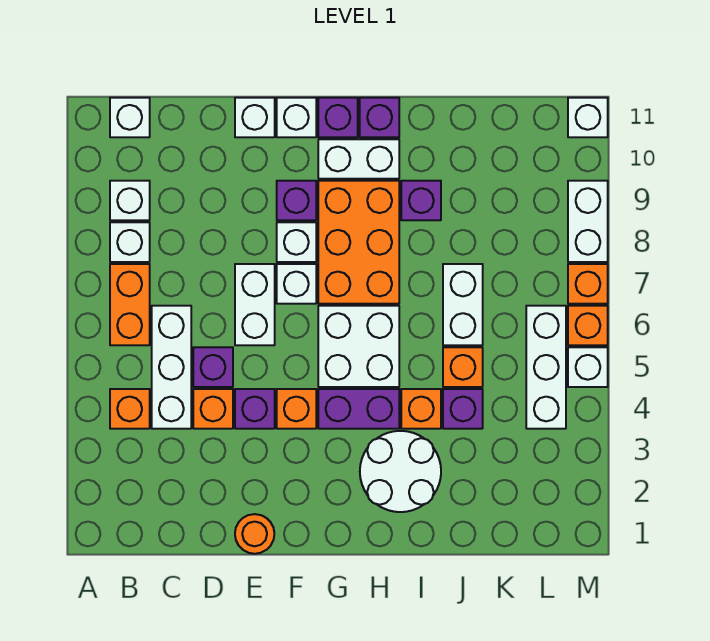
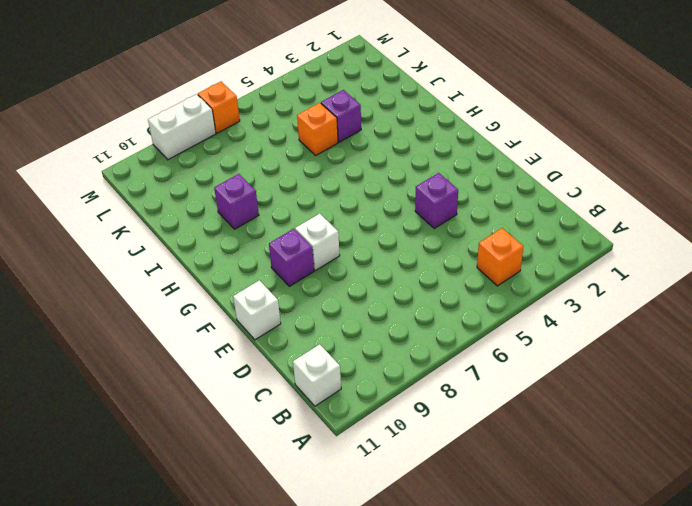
none -> orange brick B6:B7 level 1
none -> white brick B8 level 1
none -> white brick B9 level 1
none -> white brick C4:C6 level 1

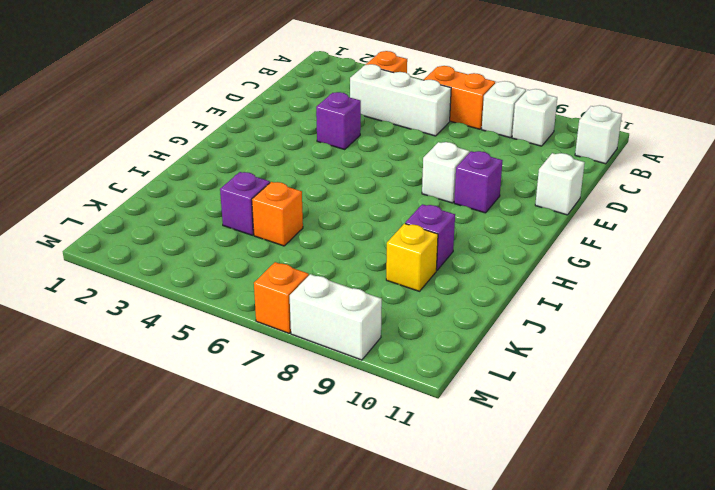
yellow brick J9 level 1 -> none
none -> orange brick D4 level 1
none -> purple brick D5 level 1
none -> orange round brick E1 level 1
none -> white brick E6:E7 level 1

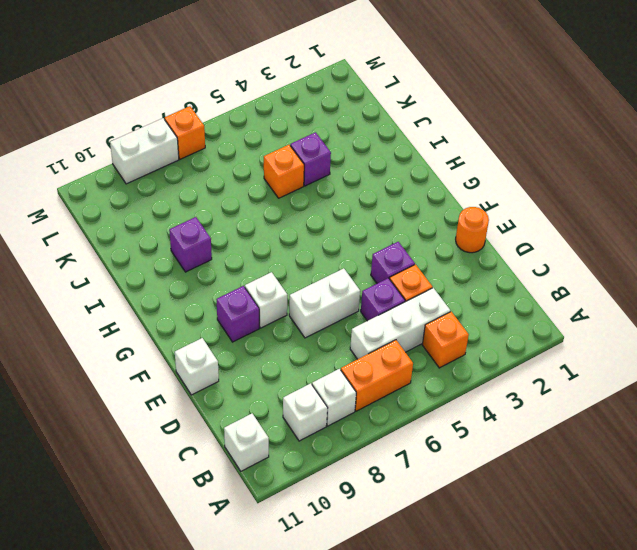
none -> orange brick F4 level 1
none -> white brick F7 level 1
none -> white brick F11 level 1
none -> purple brick G4:H4 level 1

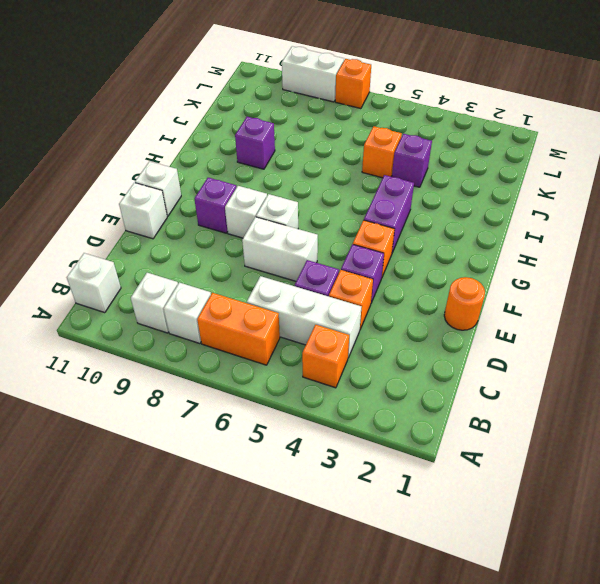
none -> white brick G5:H6 level 1
none -> orange brick G7:H9 level 1
none -> white brick G10:H10 level 1
none -> purple brick G11 level 1

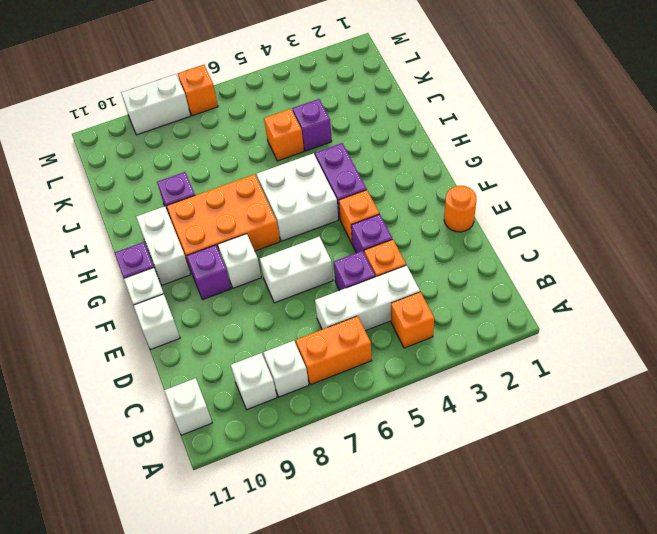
none -> white brick F7 level 1
none -> white round brick H2:I3 level 1
none -> purple brick H11 level 1
none -> orange brick I4 level 1

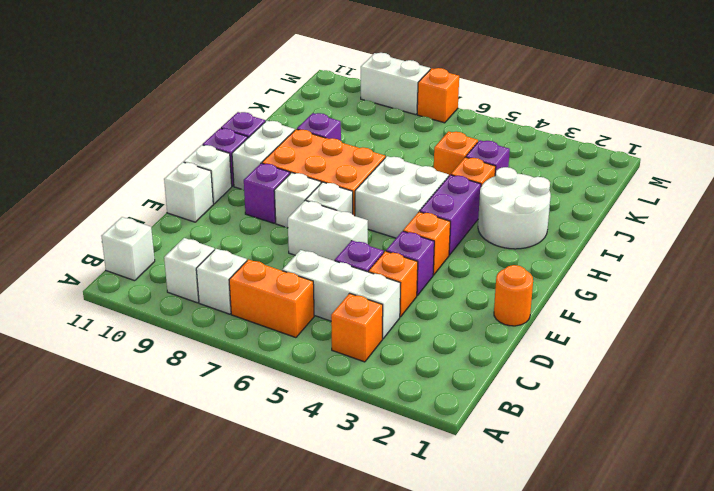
none -> white brick J6:J7 level 1
none -> white brick L4:L6 level 1
none -> white brick M5 level 1
none -> orange brick M6 level 1

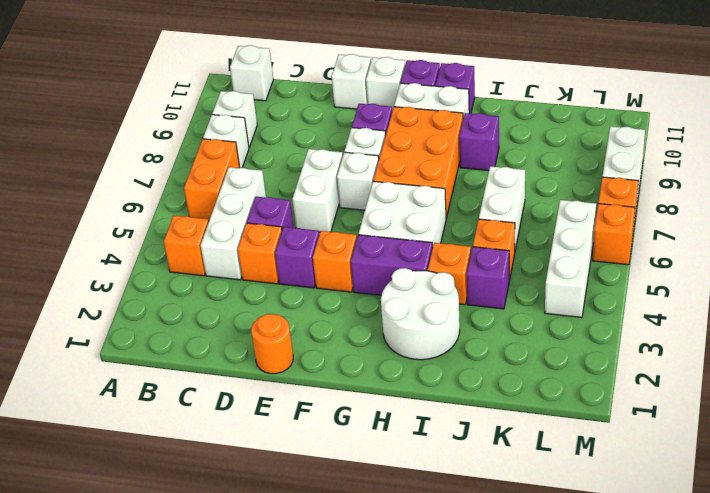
none -> white brick M5 level 1
none -> white brick M11 level 1

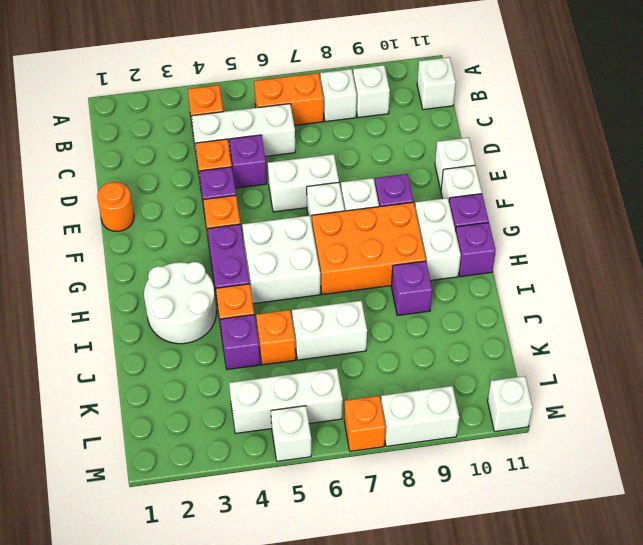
none -> orange brick M6 level 1

